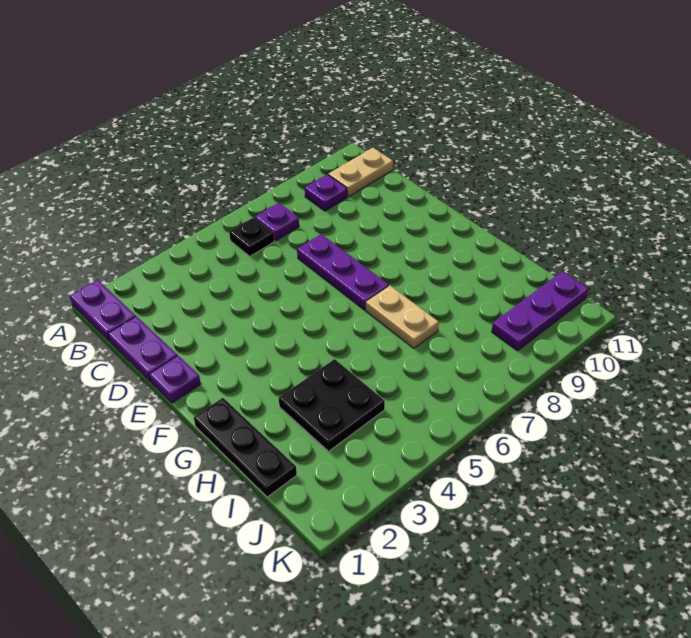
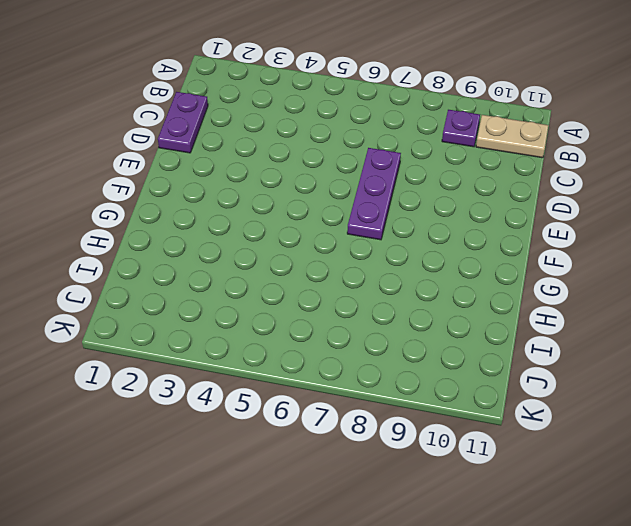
none -> purple plate A1:B1 level 1
none -> black plate B6 level 1
none -> purple plate B7 level 1

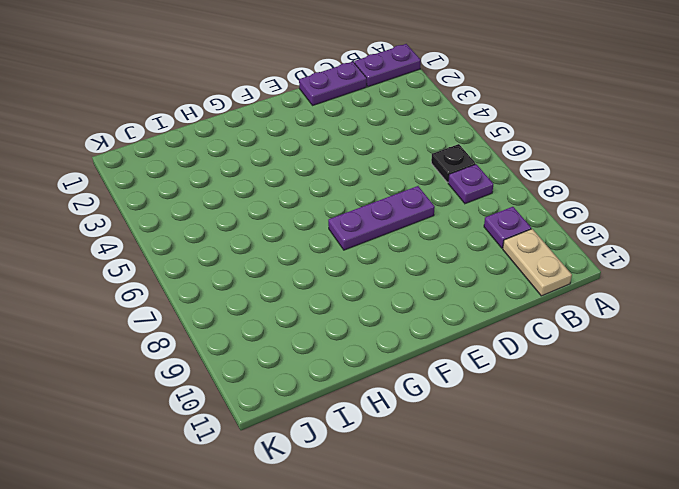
none -> purple plate E1 level 1
none -> black plate G1:I1 level 1
none -> tan plate G7:H7 level 1

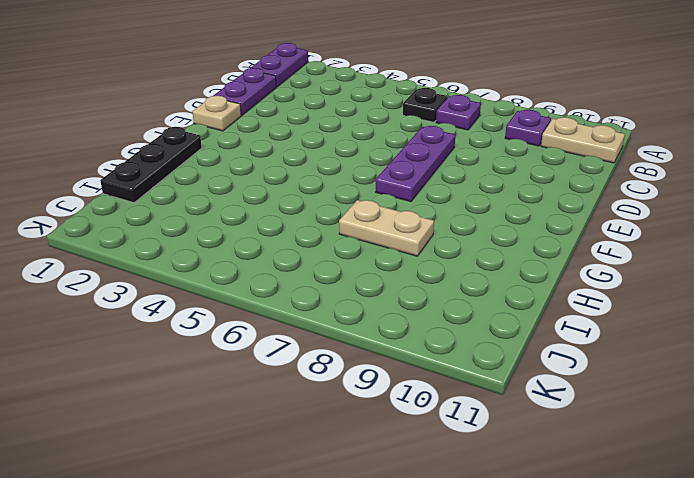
tan plate E1 level 1 -> purple plate E1 level 1
tan plate H7:H8 level 1 -> tan plate G7:H7 level 1
none -> black plate H3:I4 level 1
none -> purple plate J9:J11 level 1

